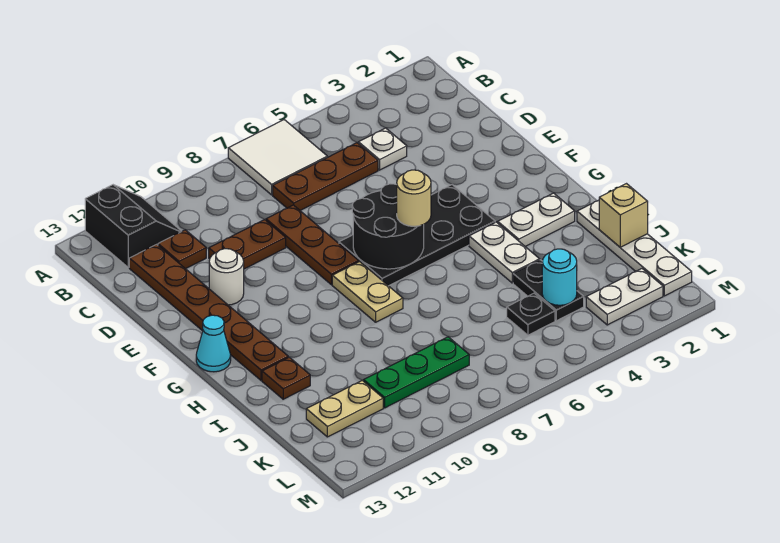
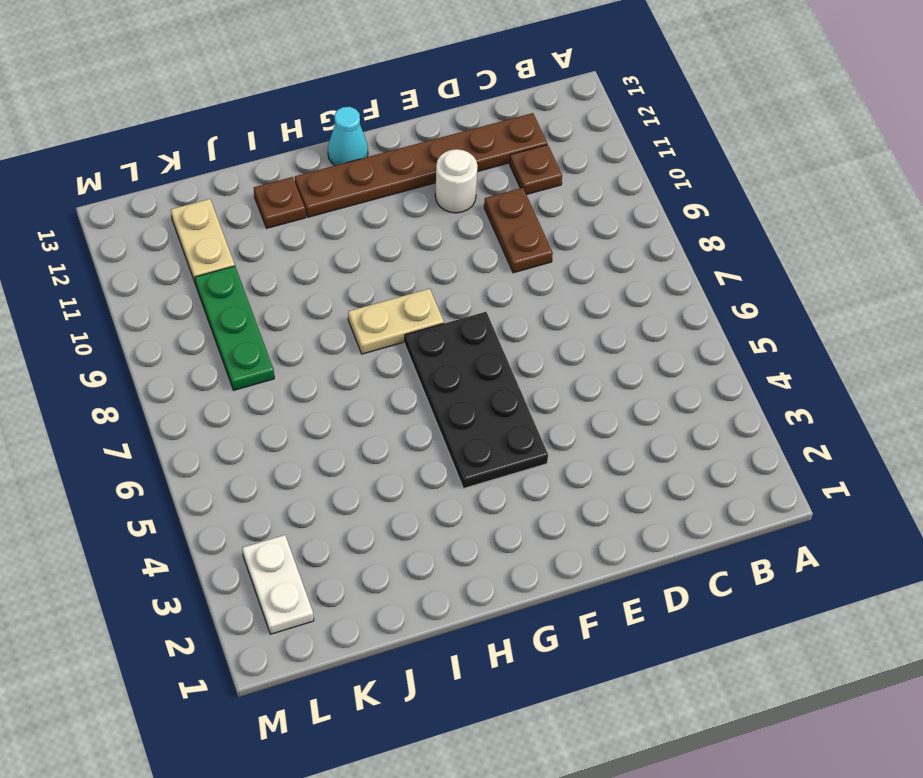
none -> white tile A6:B7 level 1
none -> black slope A11:B12 level 1 top 12
none -> white plate C4 level 1

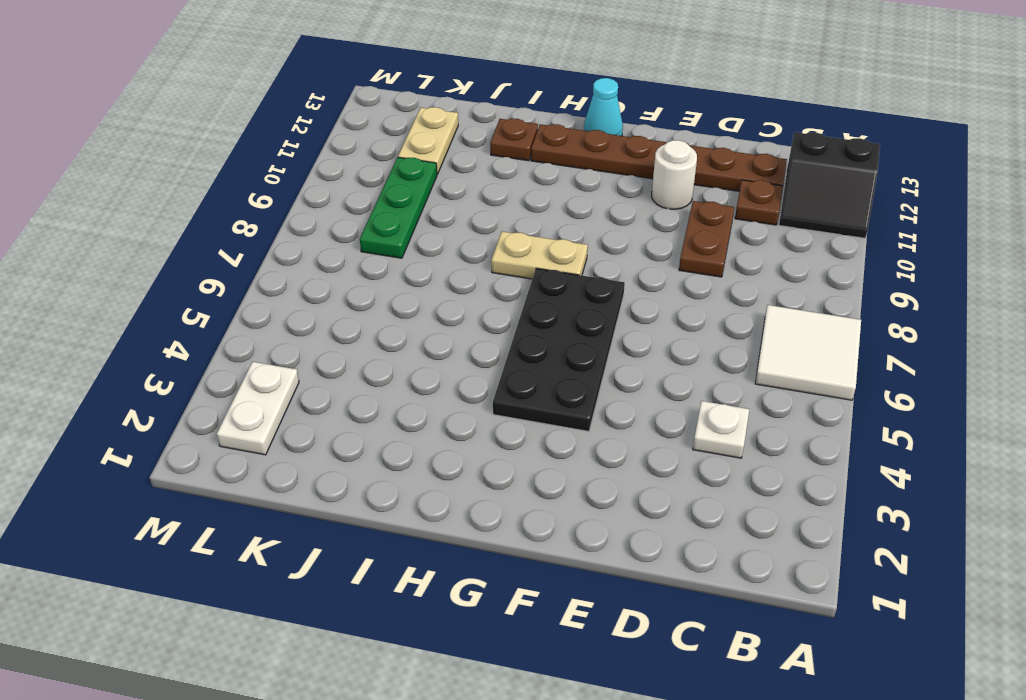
none -> brown plate C5:C7 level 1
none -> brown plate D8:F8 level 1
none -> white plate H2:H3 level 1

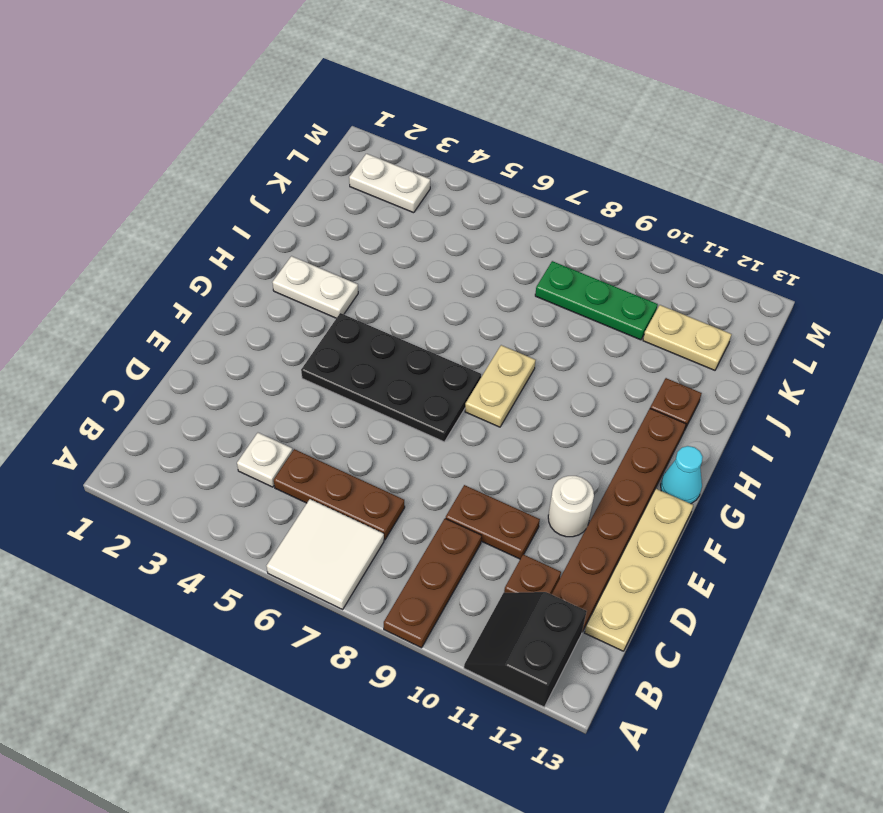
brown plate A9:C9 level 1 -> brown plate D8:F8 level 1
tan plate C13:F13 level 1 -> none
none -> white plate H4:I4 level 1
none -> white plate I1:L1 level 1
none -> black plate J4:K4 level 1

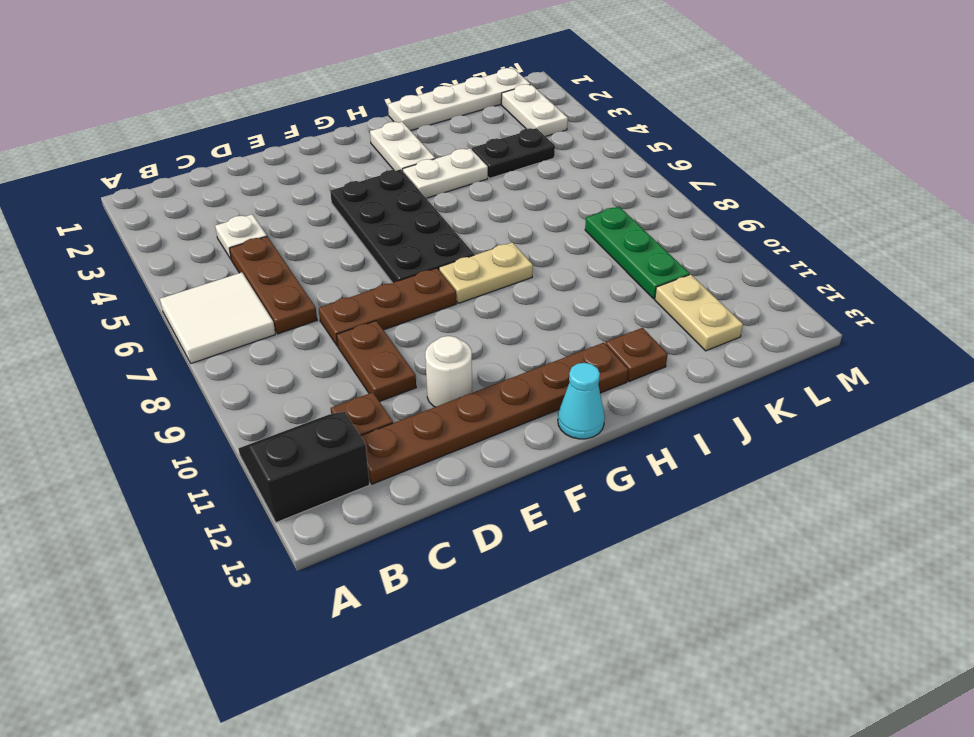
none -> black plate K5 level 1
none -> black round brick F6:G7 level 2
none -> tan brick J1 level 2

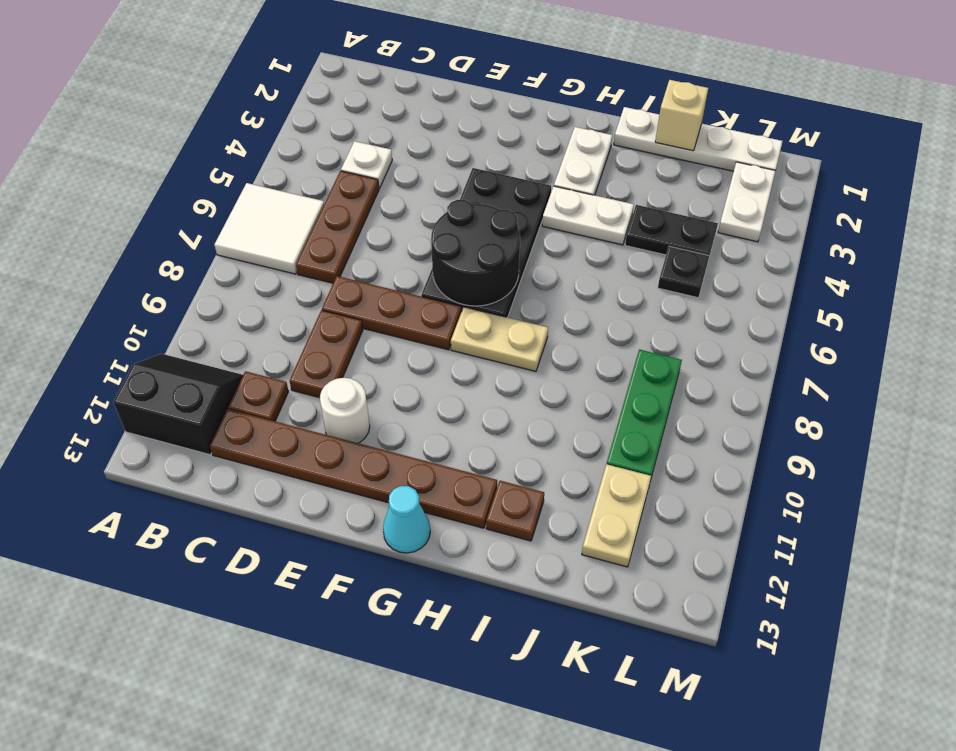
none -> cyan round brick K4 level 2
none -> tan round brick G6 level 3

